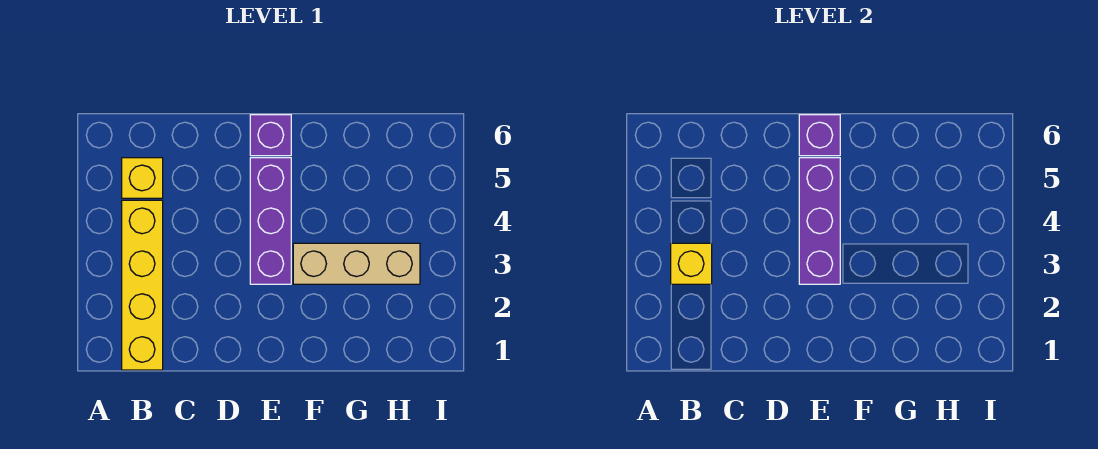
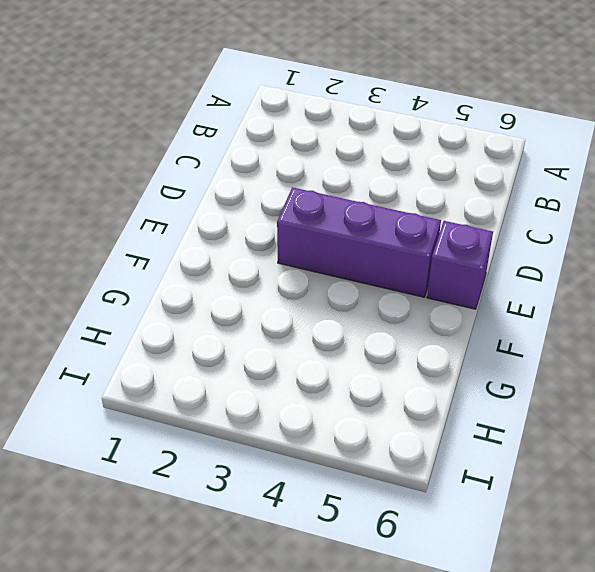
none -> yellow brick B1:B4 level 1
none -> yellow brick B5 level 1

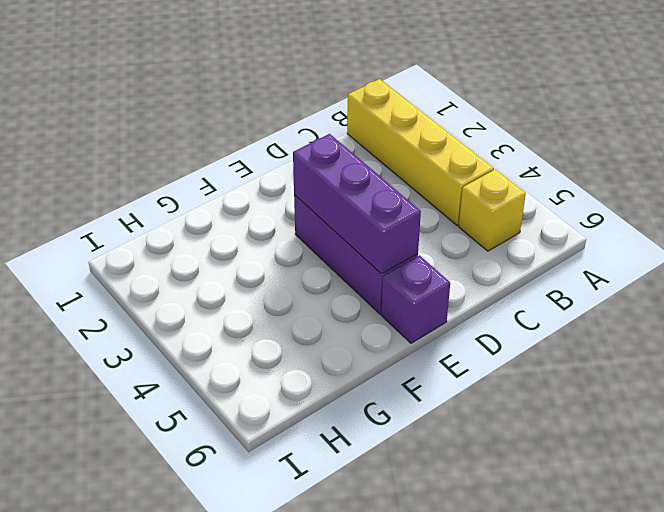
none -> tan brick F3:H3 level 1
none -> yellow brick B3 level 2

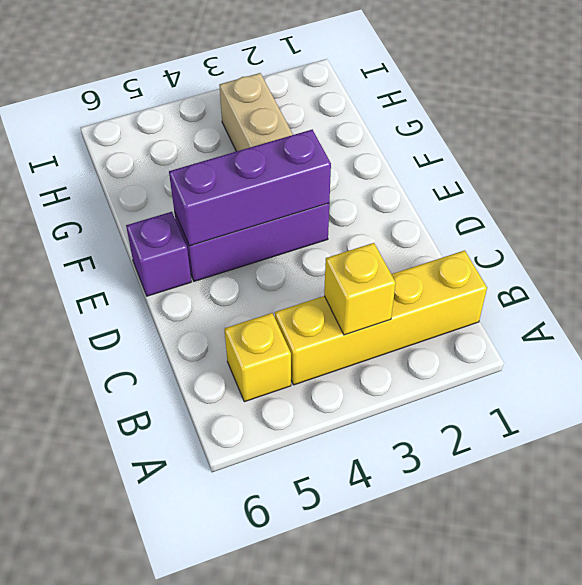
none -> purple brick E6 level 2

